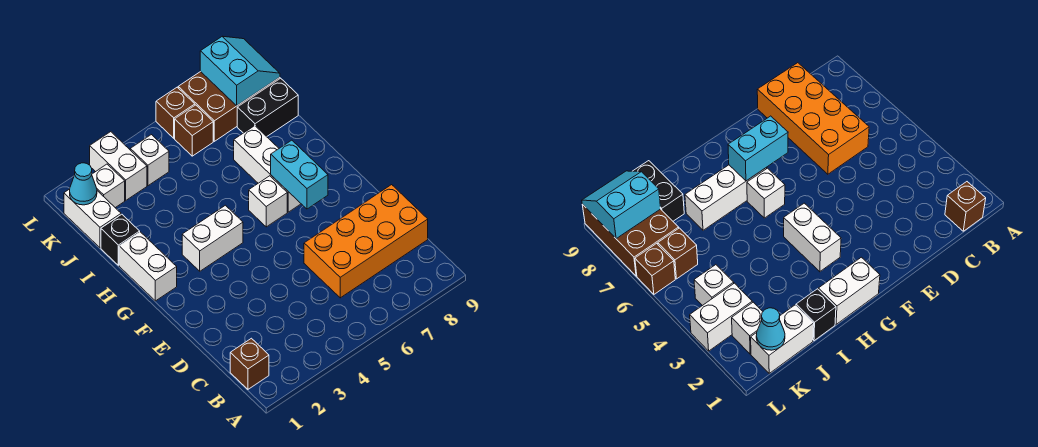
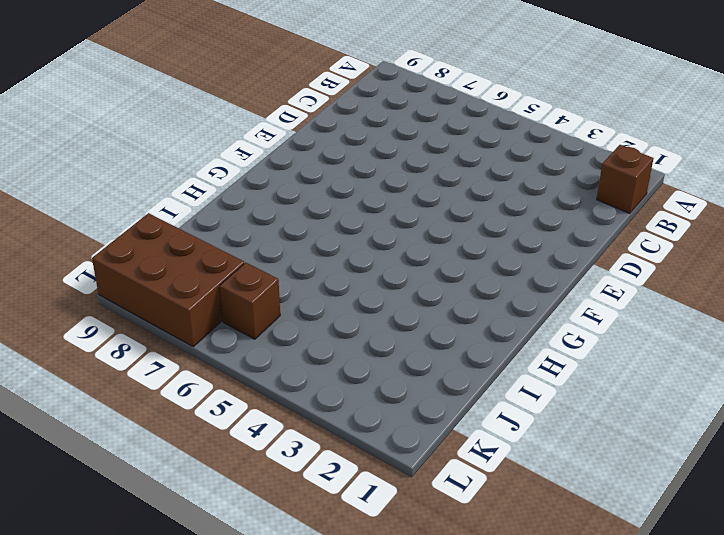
none -> orange brick C6:D9 level 1
none -> white brick G1:H1 level 1
none -> white brick G3:G4 level 1

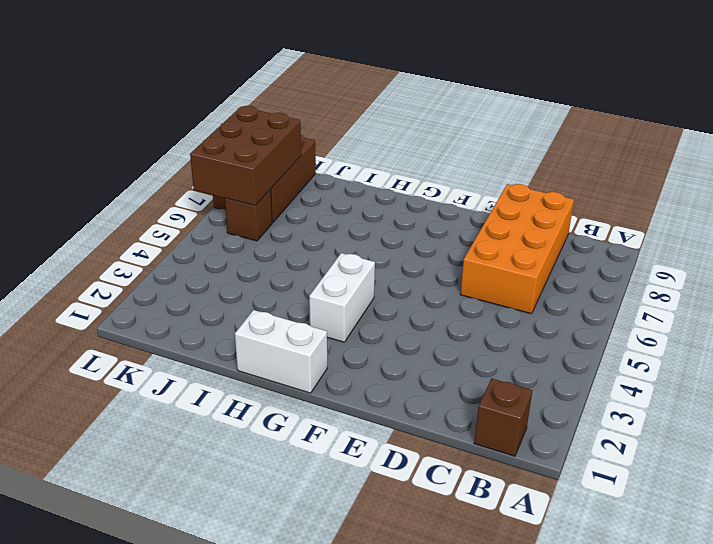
brown brick K6:L8 level 2 -> cyan slope K8:L9 level 2 top 8
none -> white brick G6 level 1
none -> white brick G7:I7 level 1
none -> black brick I1 level 1

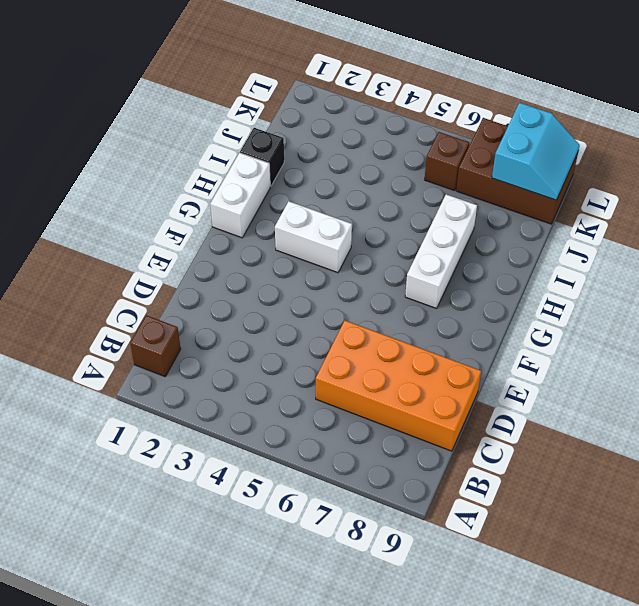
none -> white brick G6 level 1
none -> white brick J1:K1 level 1
none -> black brick J8:J9 level 1

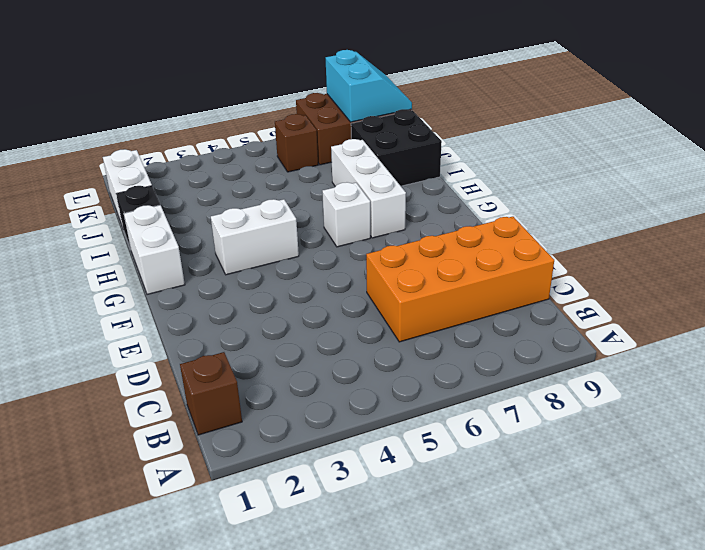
black brick I8:J9 level 1 -> black brick J8:J9 level 1
none -> white brick K2 level 1
none -> white brick K3:L3 level 1
none -> white brick K4 level 1

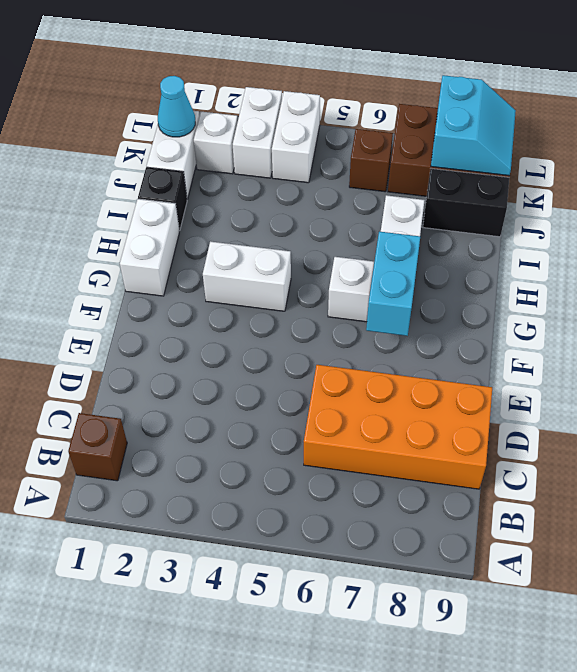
white brick K4:L4 level 1 -> white brick K4 level 1
none -> brown brick L6 level 1

